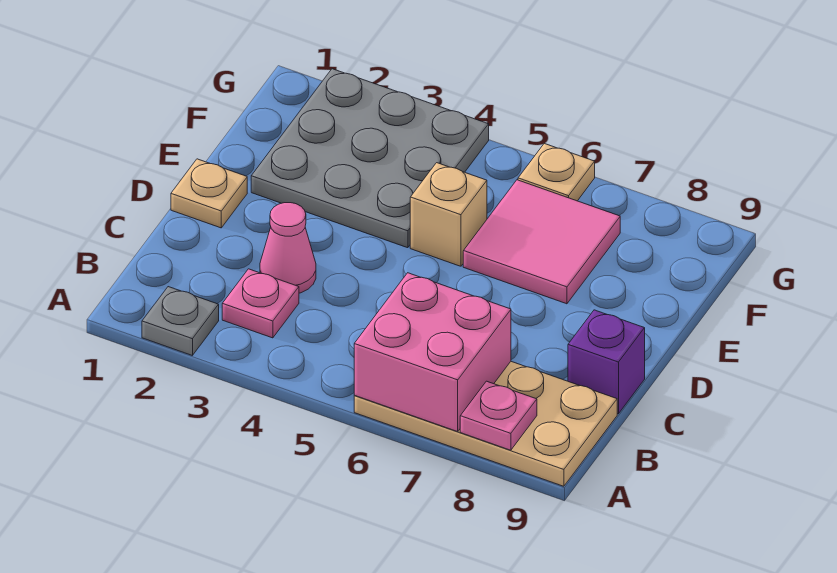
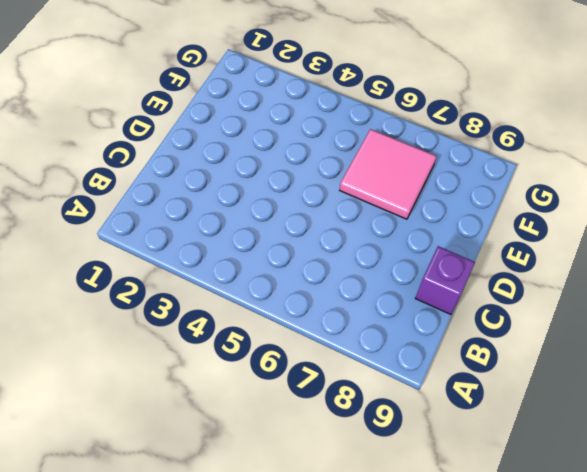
none -> grey plate A2 level 1
none -> tan plate A6:B9 level 1
none -> pink plate B3 level 1

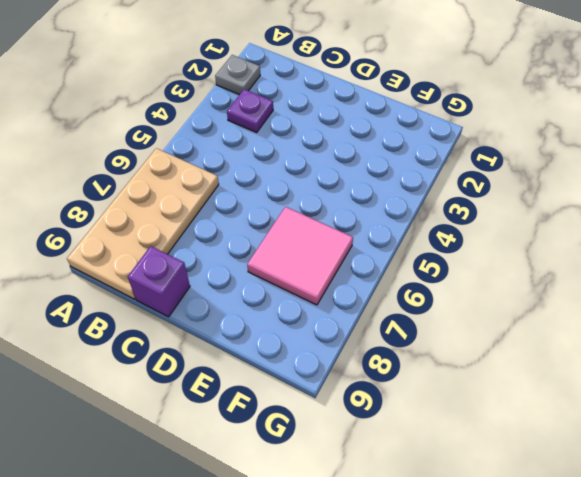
purple plate B3 level 1 -> pink plate B3 level 1
none -> pink cone C3 level 1
none -> tan plate D1 level 1
none -> grey plate E2:G4 level 1

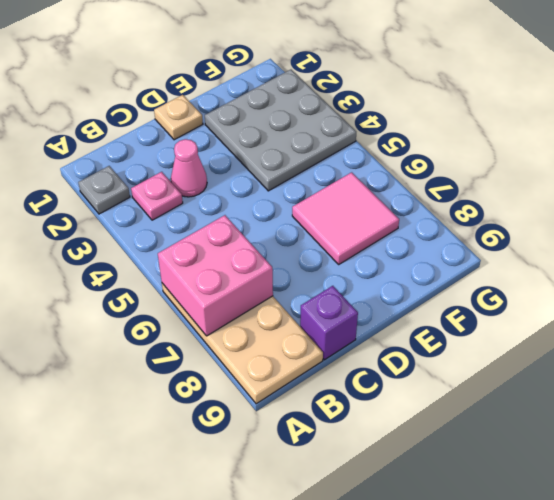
none -> tan brick E5 level 1
none -> tan plate G6 level 1
none -> pink plate A8 level 2

